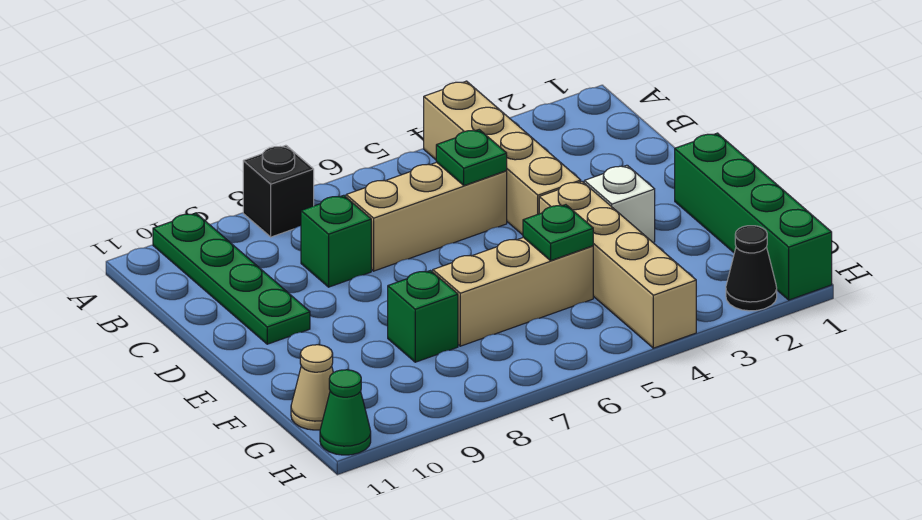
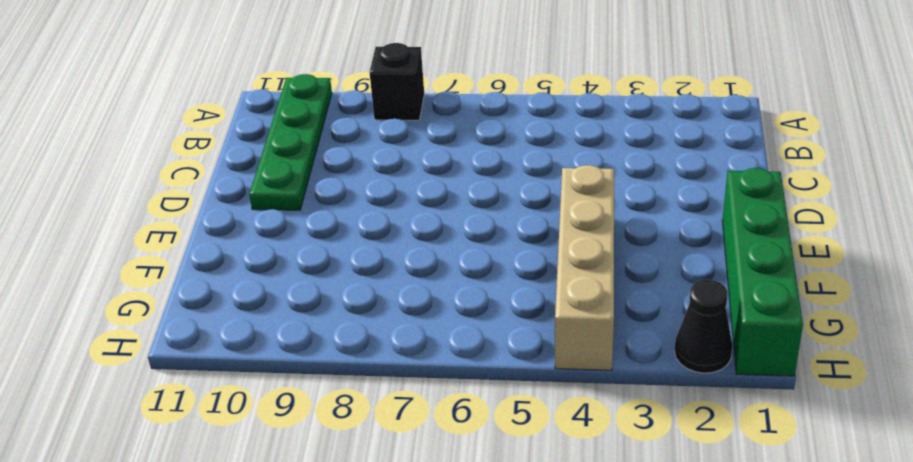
none -> tan brick A4:D4 level 1
none -> tan brick C5:C7 level 1
none -> green brick C8 level 1

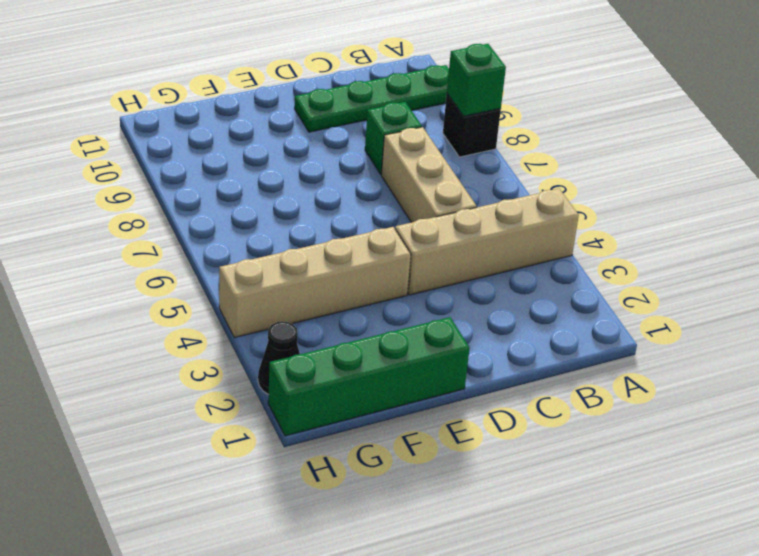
green brick A8 level 2 -> green brick F8 level 1
none -> white brick E3 level 1
none -> tan brick F5:F7 level 1
none -> tan cone G11 level 1

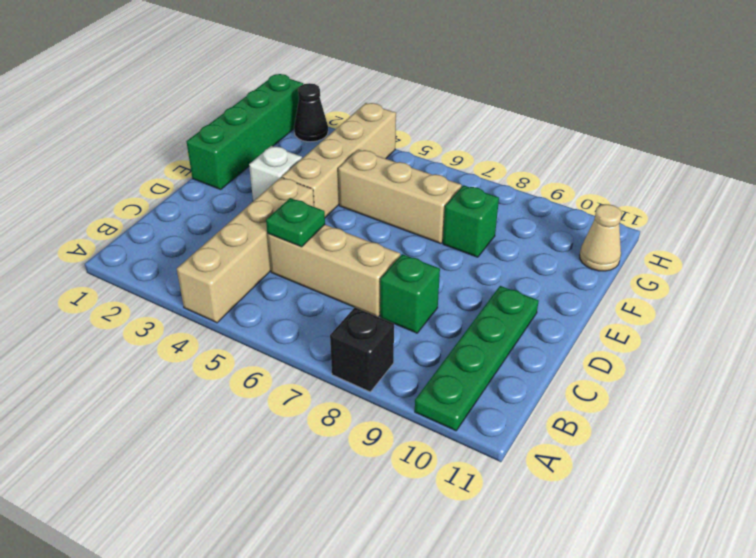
none -> green cone H11 level 1
none -> green plate F5 level 2

